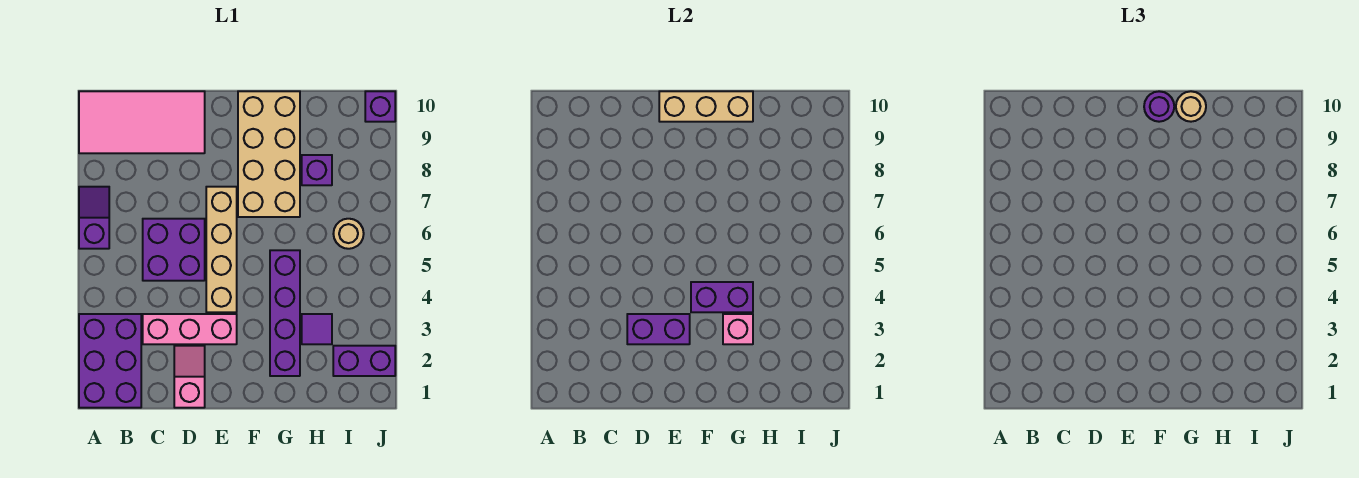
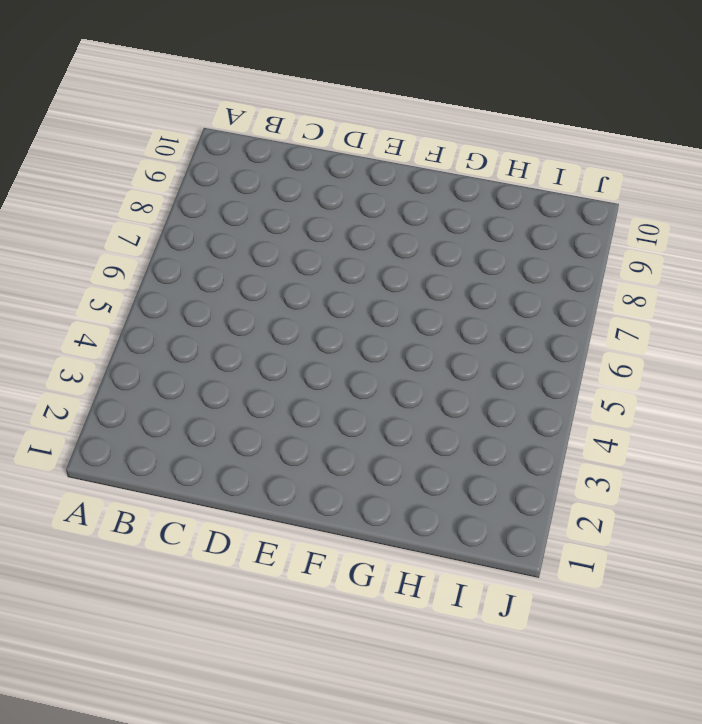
none -> purple brick A1:B3 level 1
none -> purple slope A6:A7 level 1 top 6
none -> pink tile A9:D10 level 1

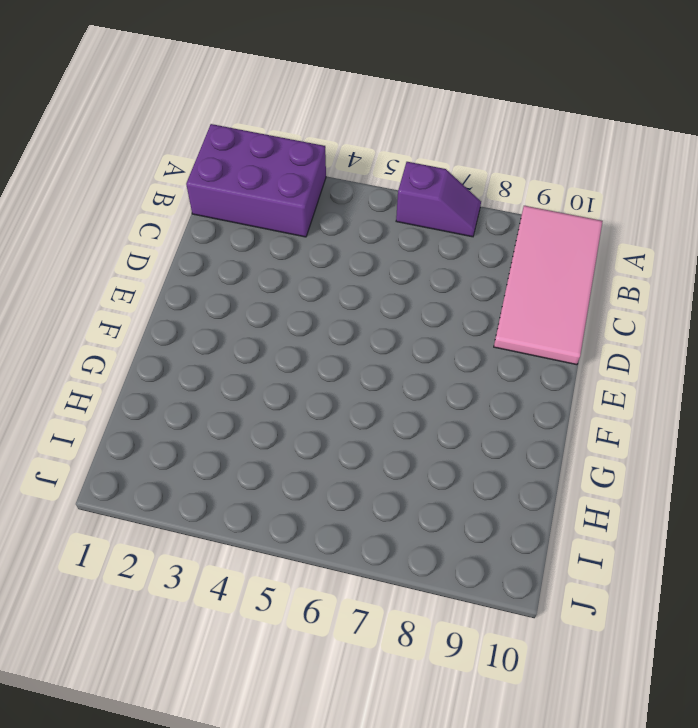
none -> pink brick C3:E3 level 1
none -> purple brick C5:D6 level 1
none -> pink slope D1:D2 level 1 top 1

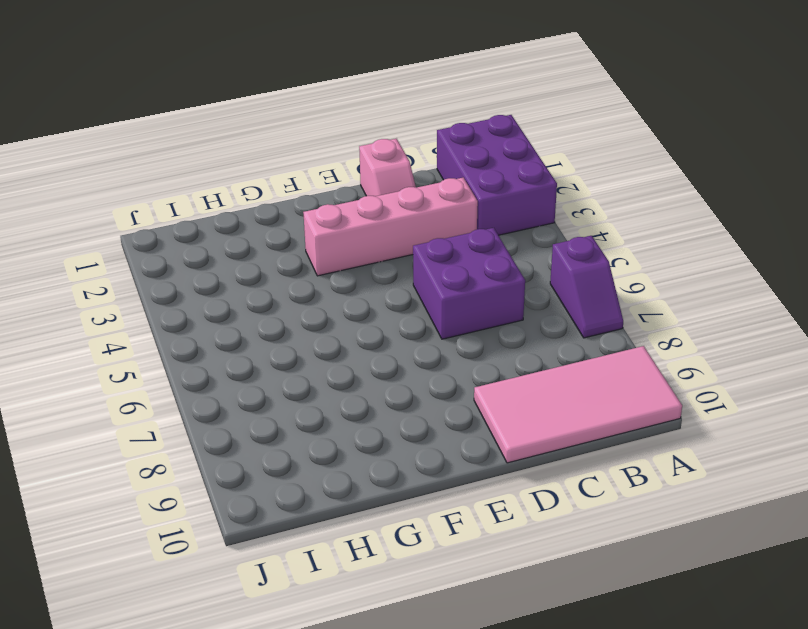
pink brick C3:F3 level 1 -> pink brick C3:E3 level 1
none -> tan brick E4:E7 level 1
none -> tan brick F7:G10 level 1
none -> purple brick G2:G5 level 1

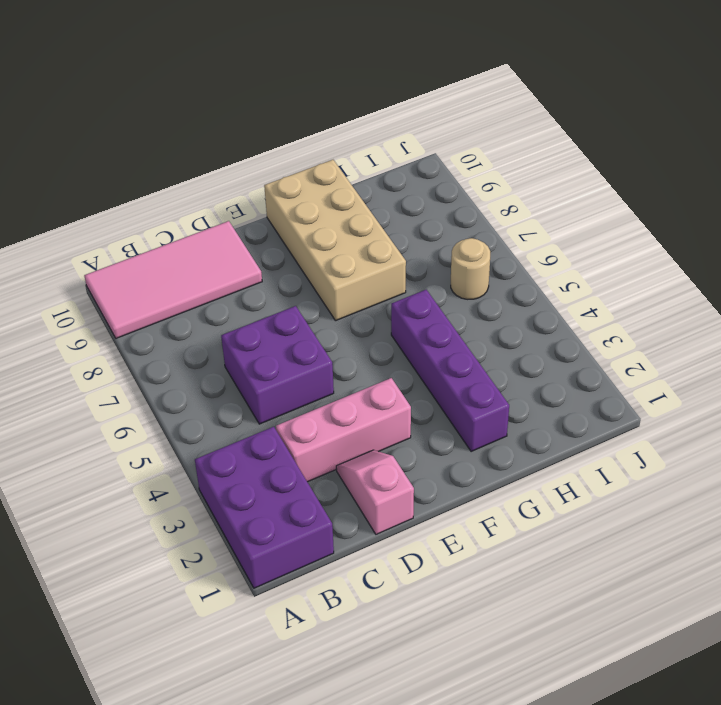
none -> purple slope A6:A7 level 1 top 6
none -> tan brick E4:E7 level 1
none -> purple tile H3 level 1

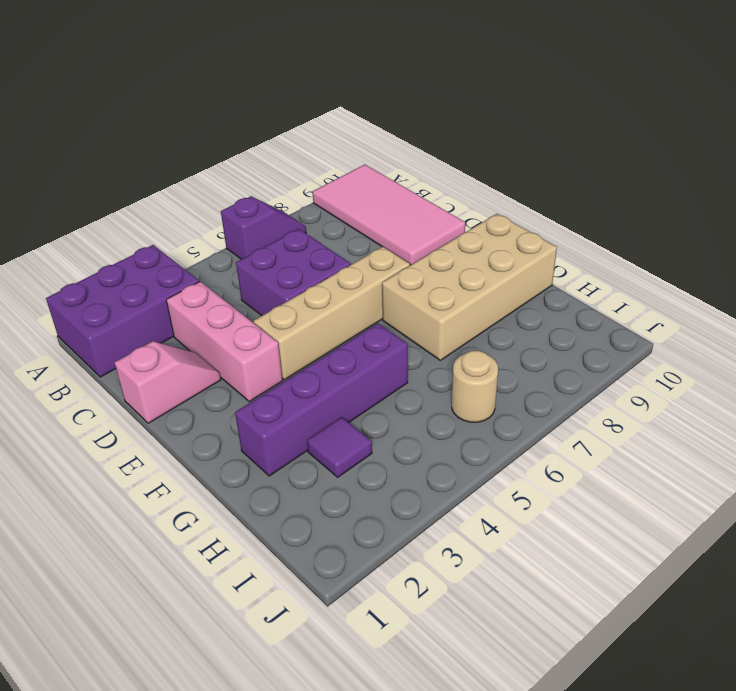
none -> purple brick H8 level 1
none -> purple brick I2:J2 level 1
none -> purple brick J10 level 1

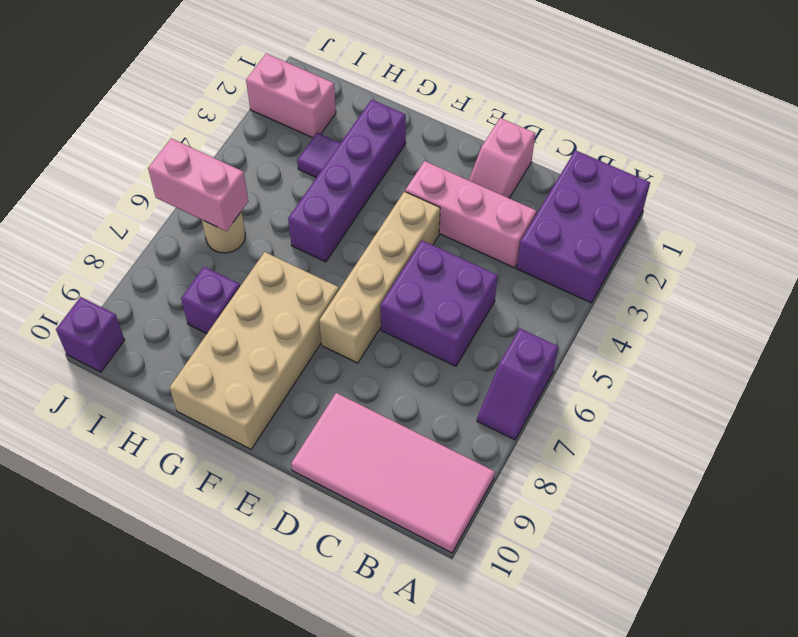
pink brick I2:J2 level 1 -> purple brick I2:J2 level 1
pink brick I6:J6 level 2 -> none
none -> purple brick D3:E3 level 2
none -> tan brick E10:G10 level 2
none -> purple brick F4:G4 level 2

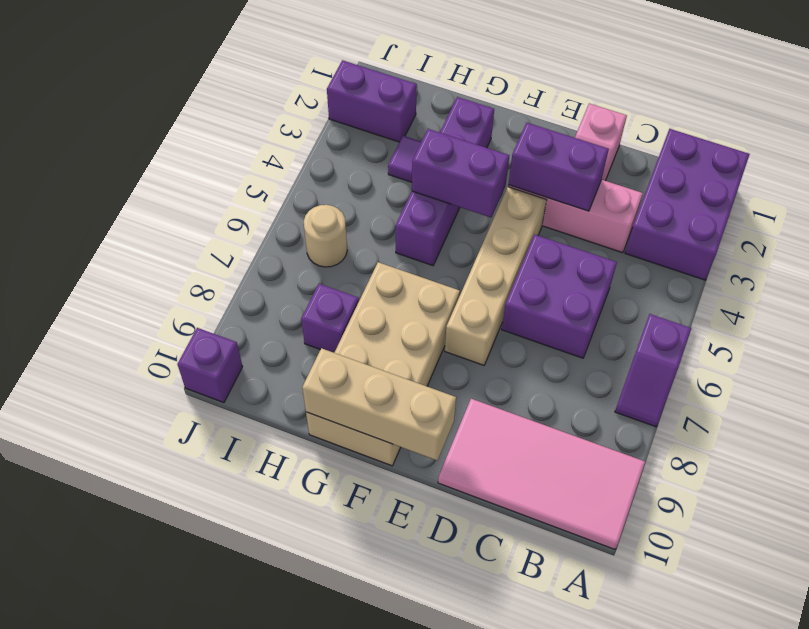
none -> pink brick G3 level 2
none -> purple round brick F10 level 3
none -> tan round brick G10 level 3

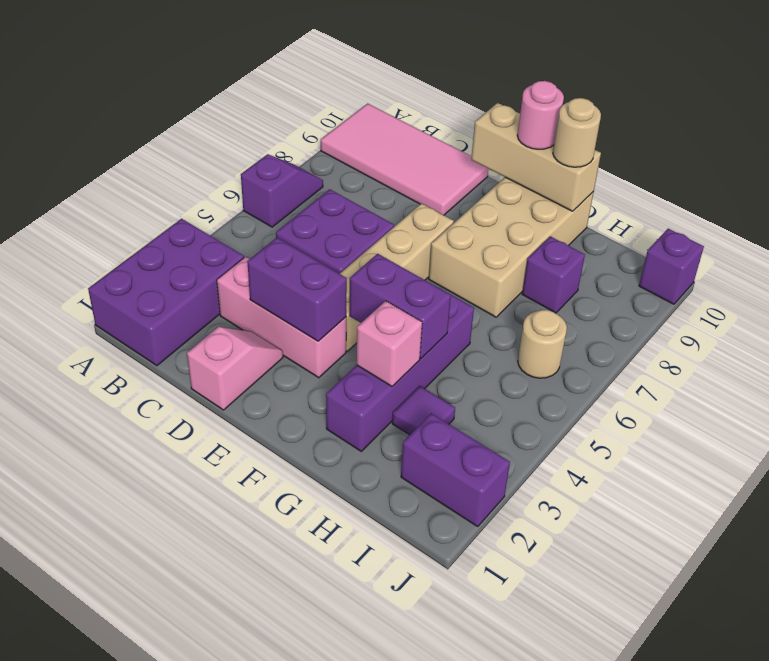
pink round brick F10 level 3 -> purple round brick F10 level 3

